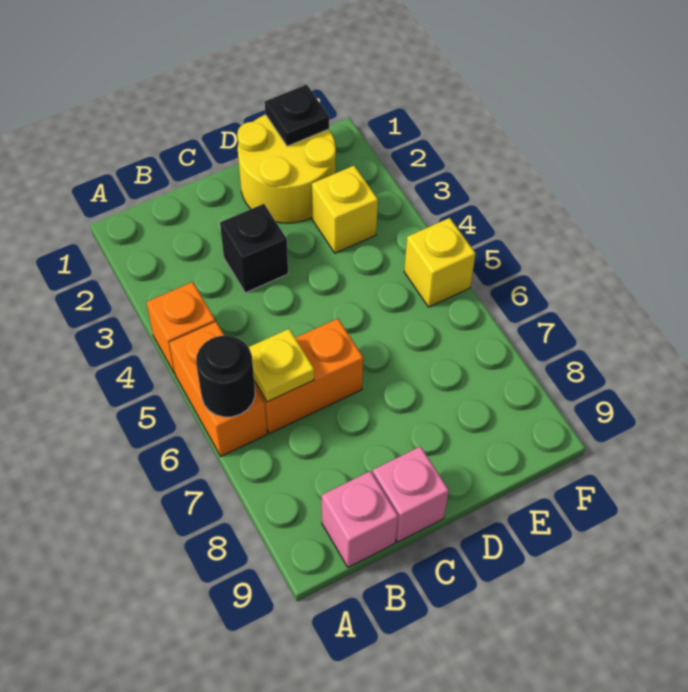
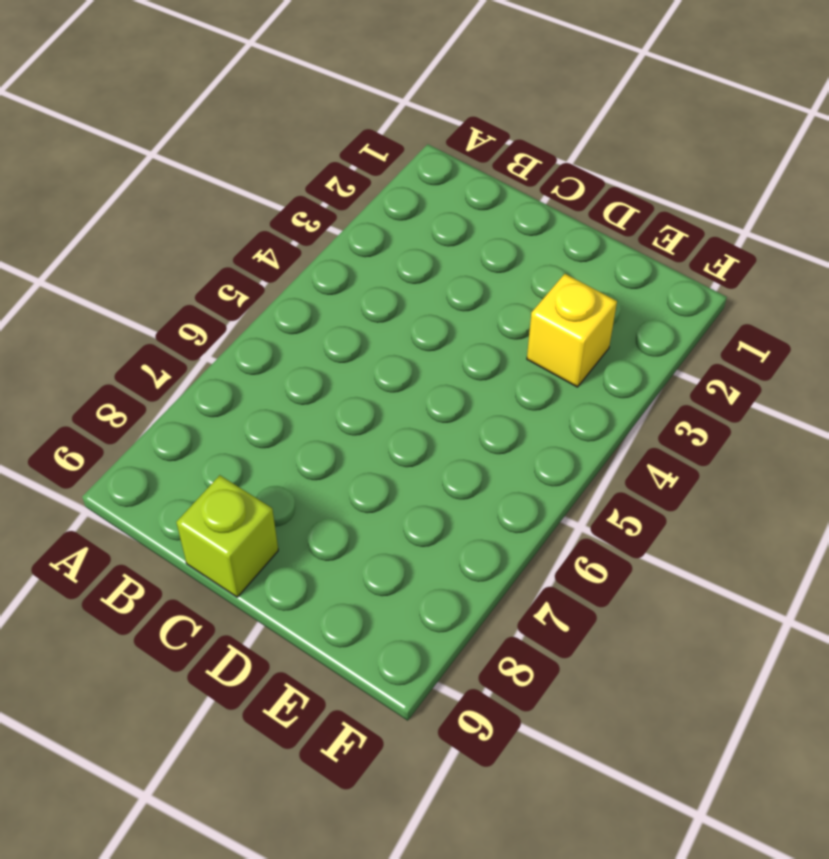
lime brick C9 level 1 -> pink brick C9 level 1
none -> orange brick A4 level 1
none -> orange brick A5:A6 level 1
none -> orange brick B6:C6 level 1

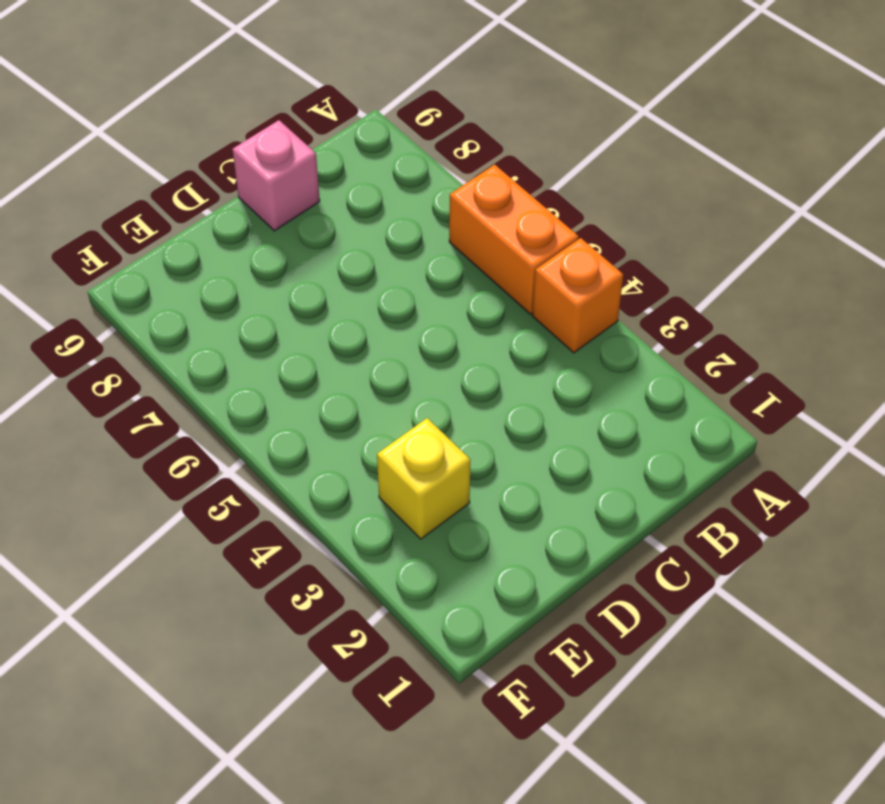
none -> orange brick B6:C6 level 1
none -> pink brick B9 level 1
none -> black brick C3 level 1

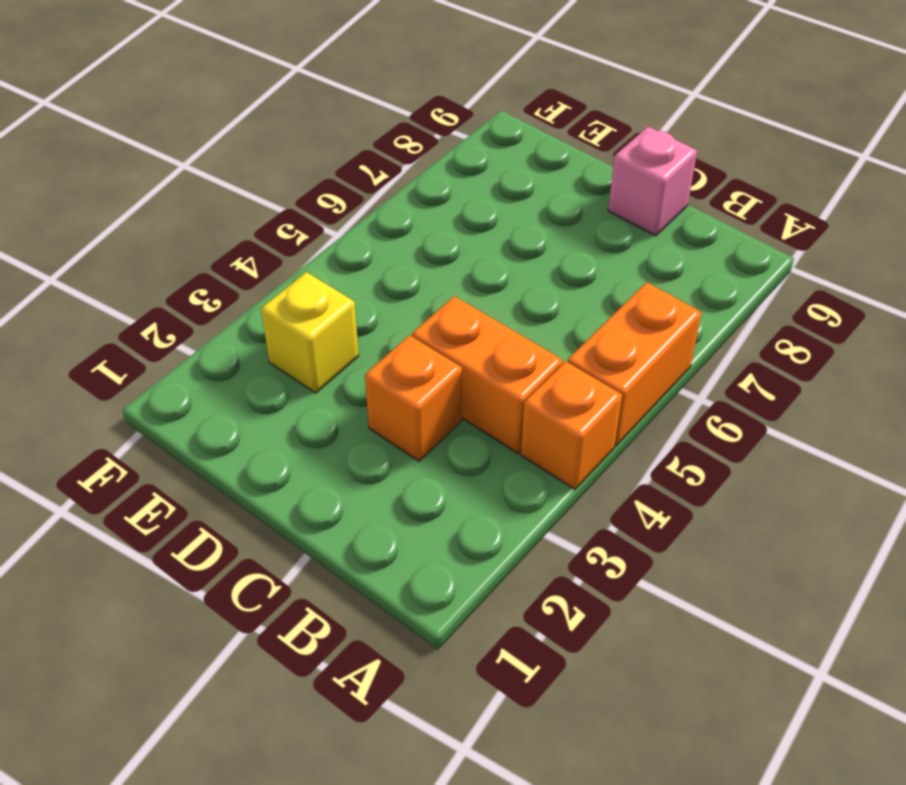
orange brick B4:C4 level 1 -> orange brick B6:C6 level 1
orange brick C3 level 1 -> black brick C3 level 1
none -> pink brick B9 level 1
none -> yellow round brick D1:E2 level 1
none -> yellow brick F5 level 1

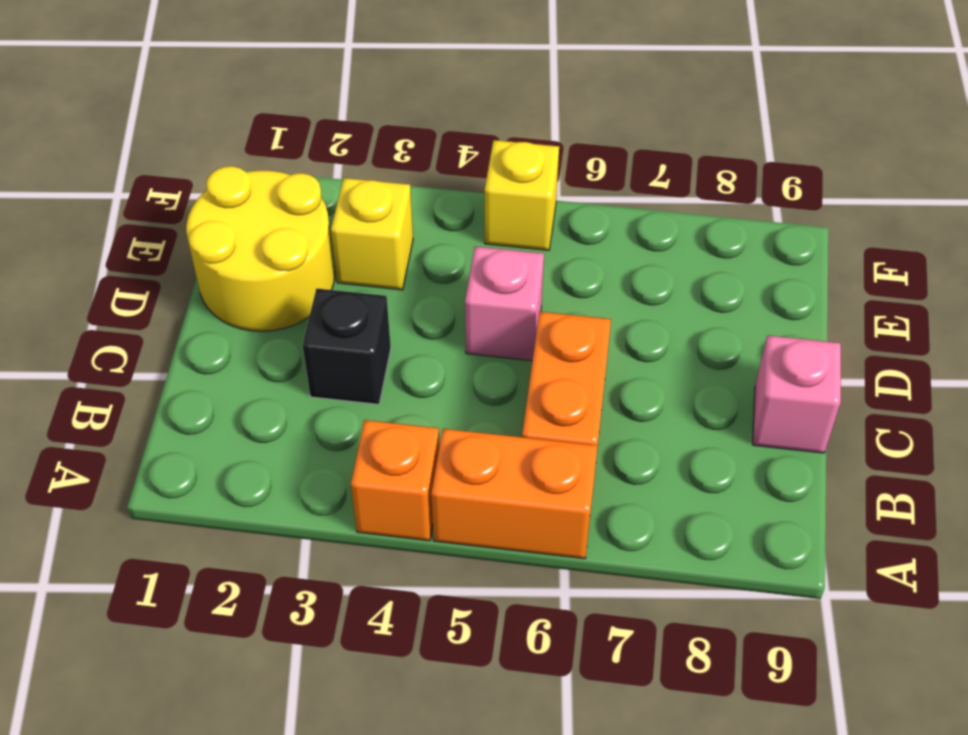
pink brick D5 level 1 -> pink brick B9 level 1
none -> black round brick A6 level 2
none -> yellow plate B6 level 2
none -> black plate E1 level 2

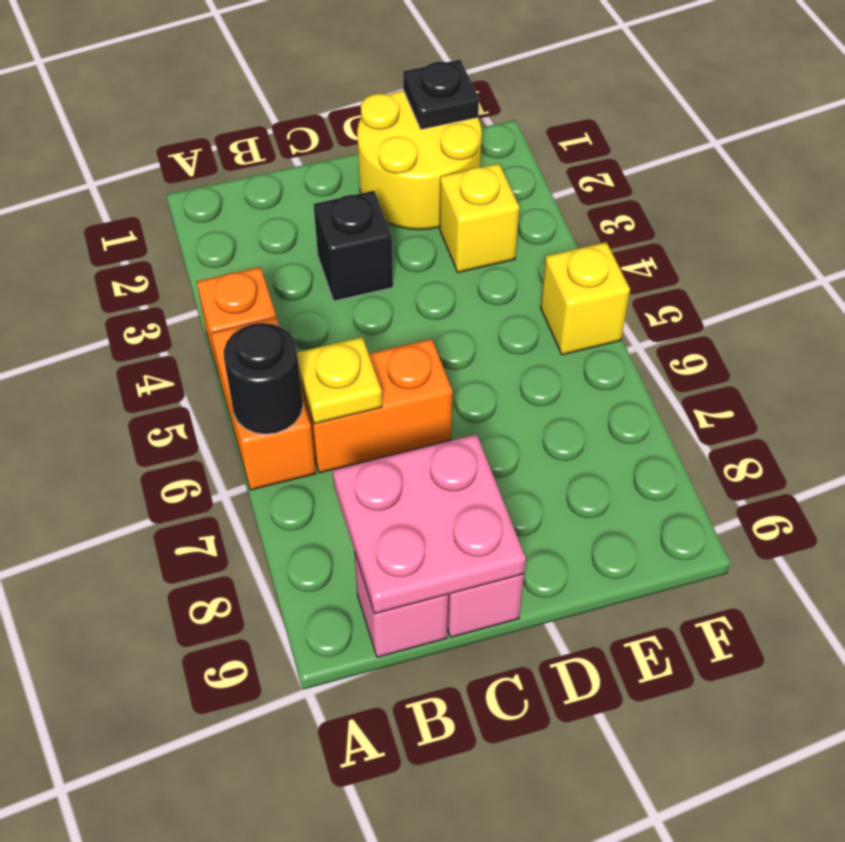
pink plate B8:C9 level 2 -> none

